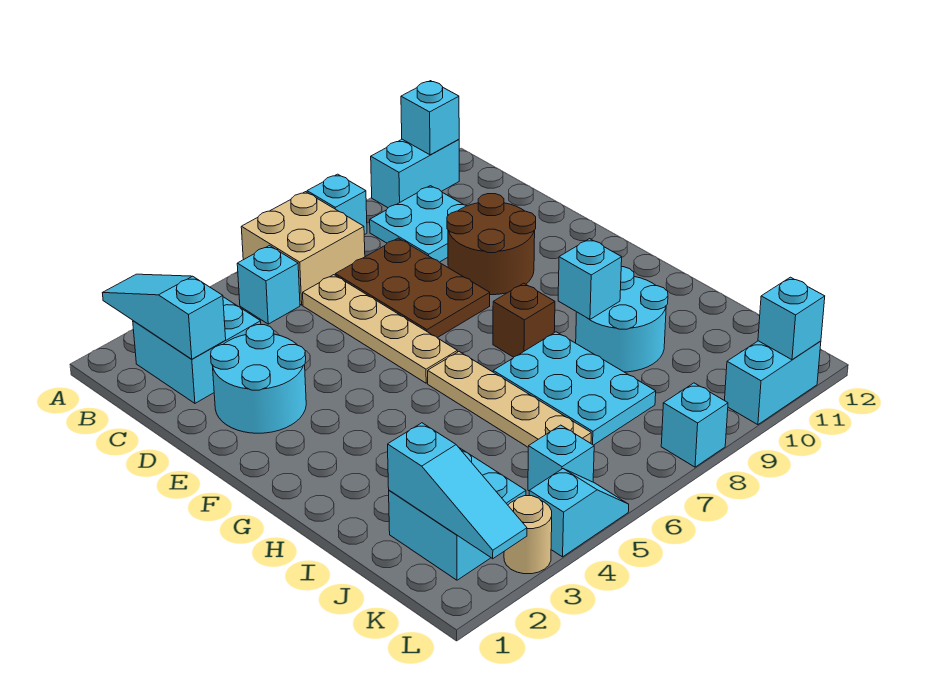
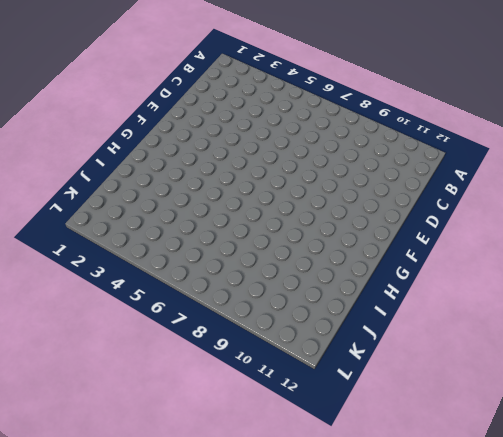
none -> tan brick A6:B7 level 1
none -> cyan brick A8 level 1
none -> cyan brick A10:A11 level 1

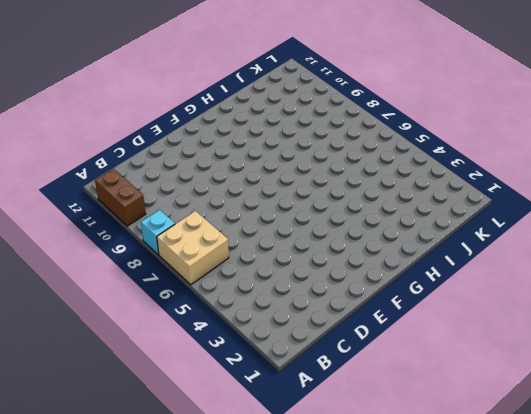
brown brick A10:A11 level 1 -> cyan brick A10:A11 level 1
none -> cyan brick B2:C3 level 1
none -> cyan brick B5 level 1
none -> cyan plate B9:C10 level 1

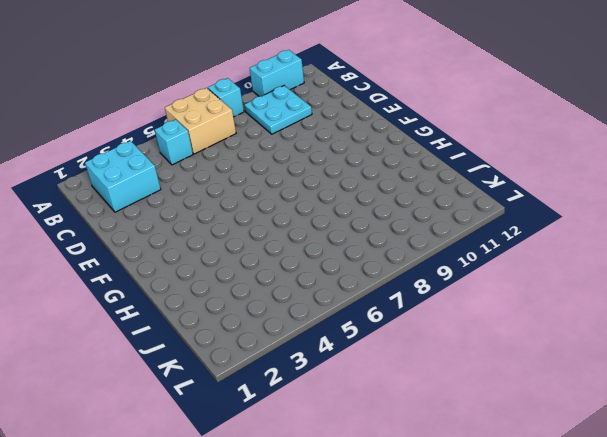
none -> tan plate C6:F6 level 1
none -> brown plate C7:E8 level 1
none -> cyan round brick D2:E3 level 1

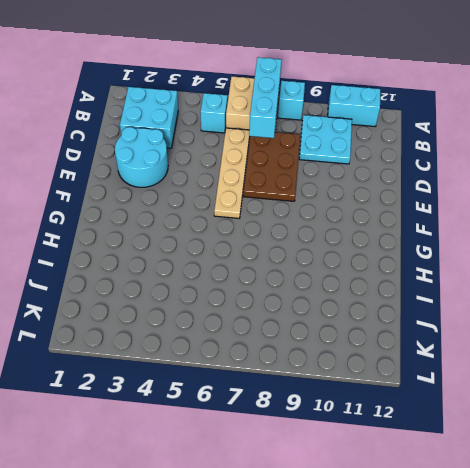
cyan brick A7:C7 level 2 -> none
none -> brown round brick D9:E10 level 1
none -> tan plate G6:J6 level 1
none -> brown brick G8 level 1

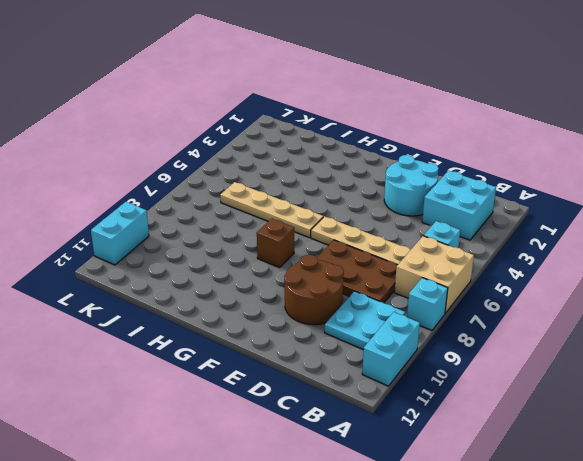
none -> cyan plate H7:J8 level 1
none -> cyan round brick H9:I10 level 1
none -> cyan brick J2:K3 level 1

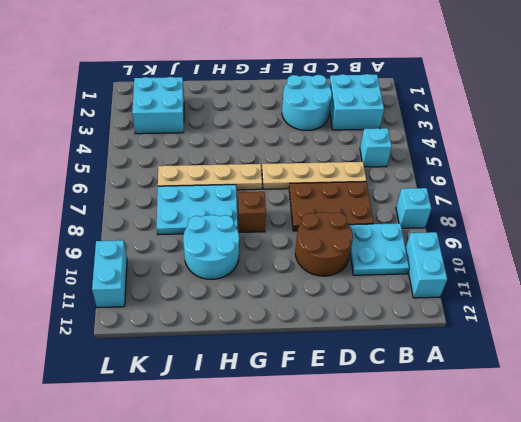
none -> tan brick A6:B7 level 1
none -> cyan brick K5 level 1
none -> tan round brick L3 level 1

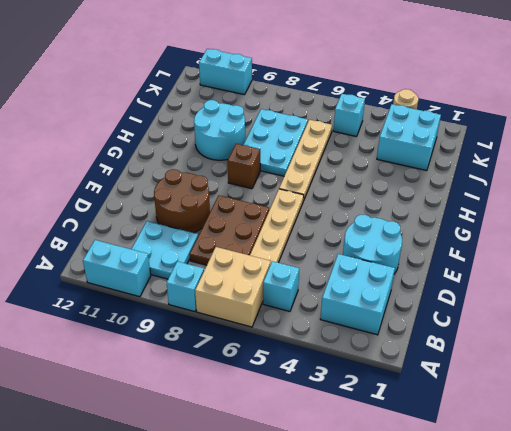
none -> cyan slope L4:L5 level 1 top 4
none -> cyan brick L8 level 1
none -> cyan slope A2:C2 level 2 top C

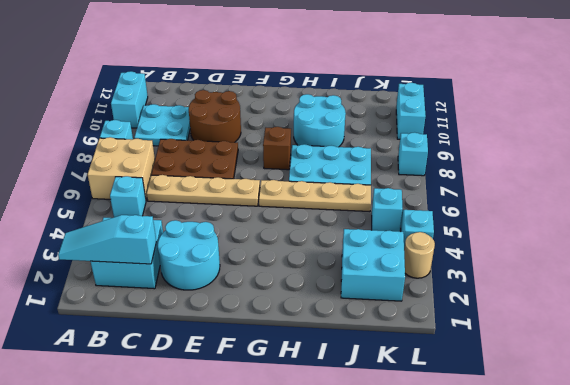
none -> cyan brick A11 level 2
none -> cyan brick H9 level 2
none -> cyan slope J2:L2 level 2 top J

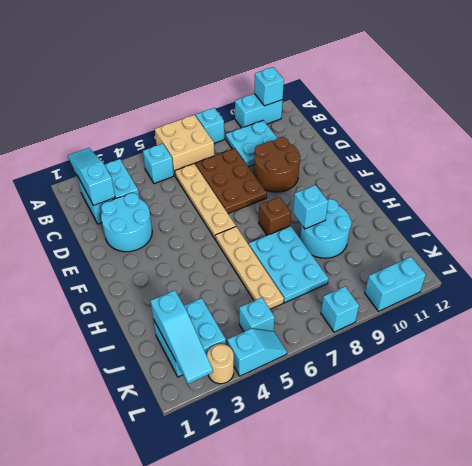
none -> cyan brick L11 level 2

